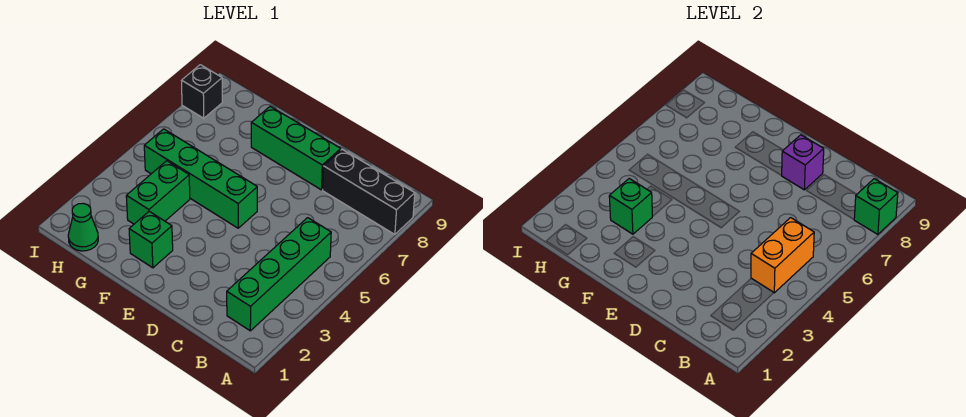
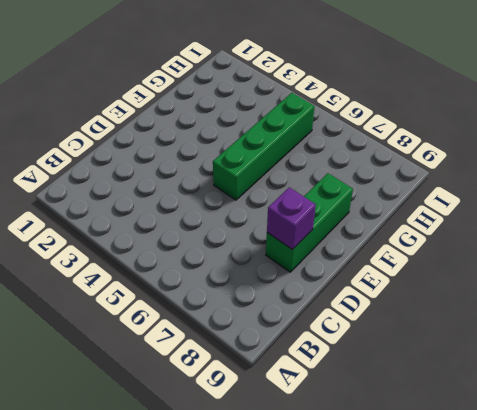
none -> black brick A8:C8 level 1
none -> green brick B2:B5 level 1
none -> green brick F2 level 1

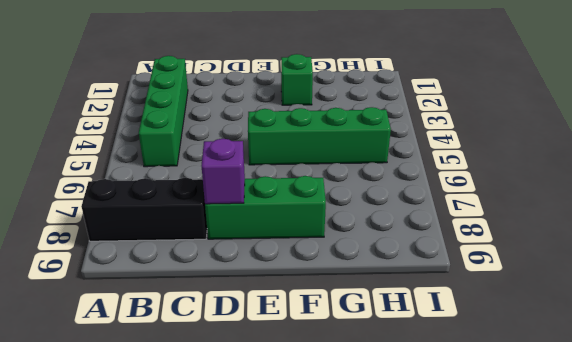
none -> green brick G3:G4 level 1
none -> green cone H1 level 1
none -> black brick I8 level 1

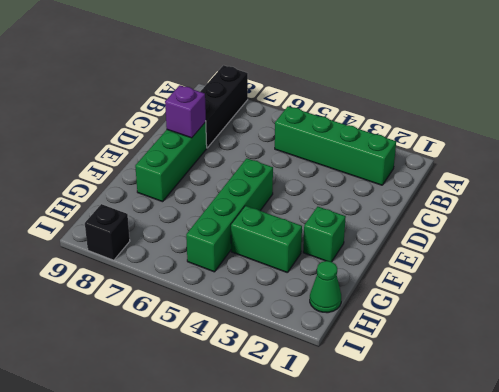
none -> green brick A8 level 2
none -> orange brick B4:B5 level 2
none -> green brick G3 level 2

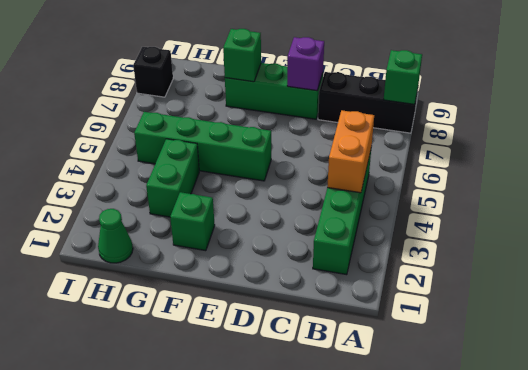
green brick F8 level 2 -> green brick G3 level 2

